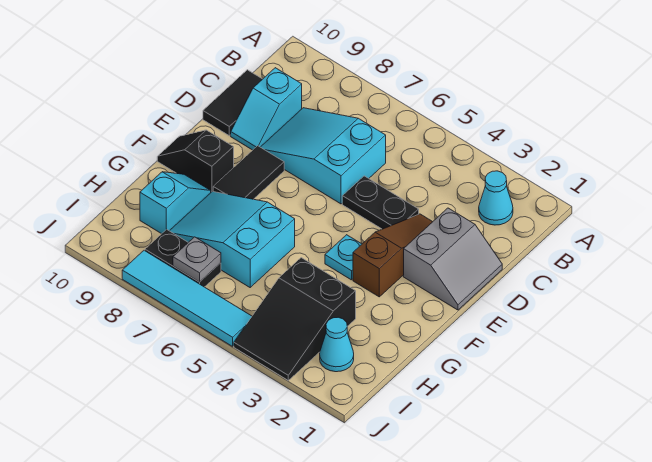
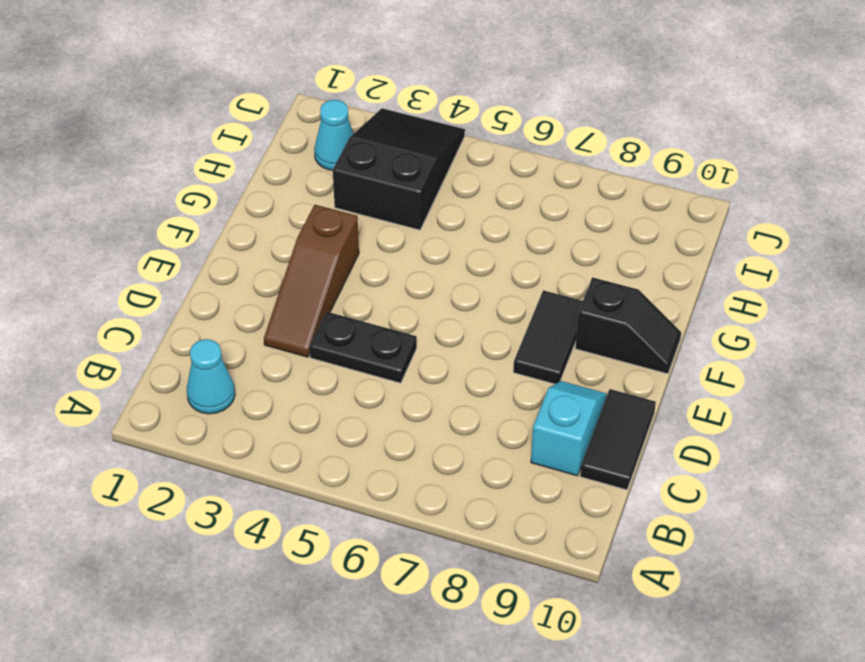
none -> cyan slope C6:D8 level 1 top 6
none -> grey slope D1:E2 level 1 top 2
none -> cyan plate F4 level 1

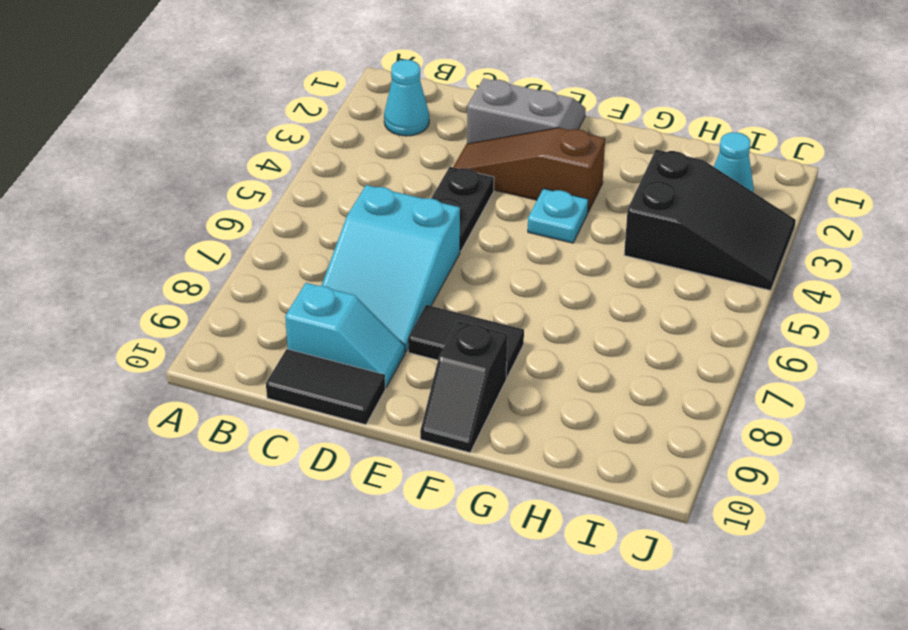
none -> cyan slope G6:H8 level 1 top 6
none -> cyan slope G9:H9 level 1 top H
none -> black plate I7:I8 level 1

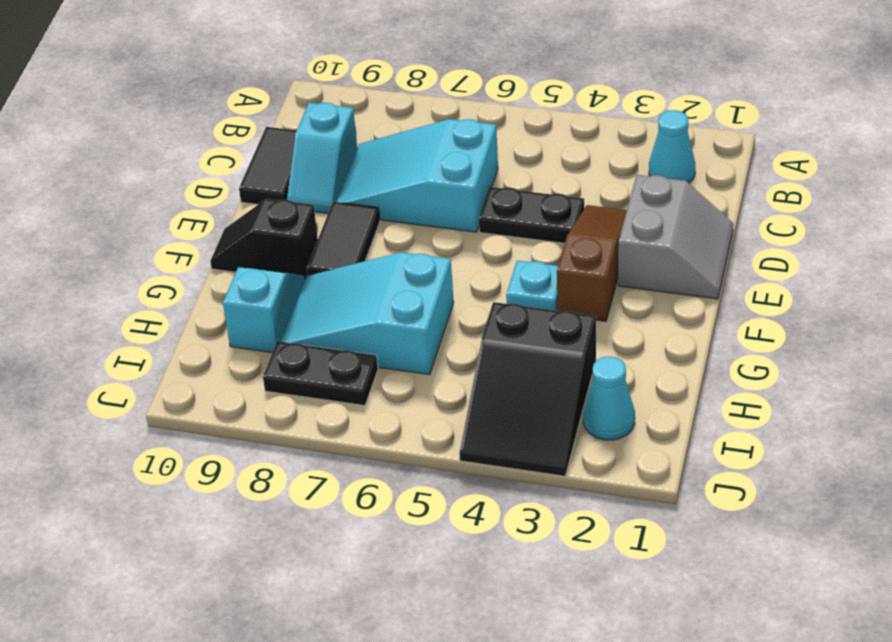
none -> cyan tile J5:J8 level 1
none -> grey plate I7 level 2

